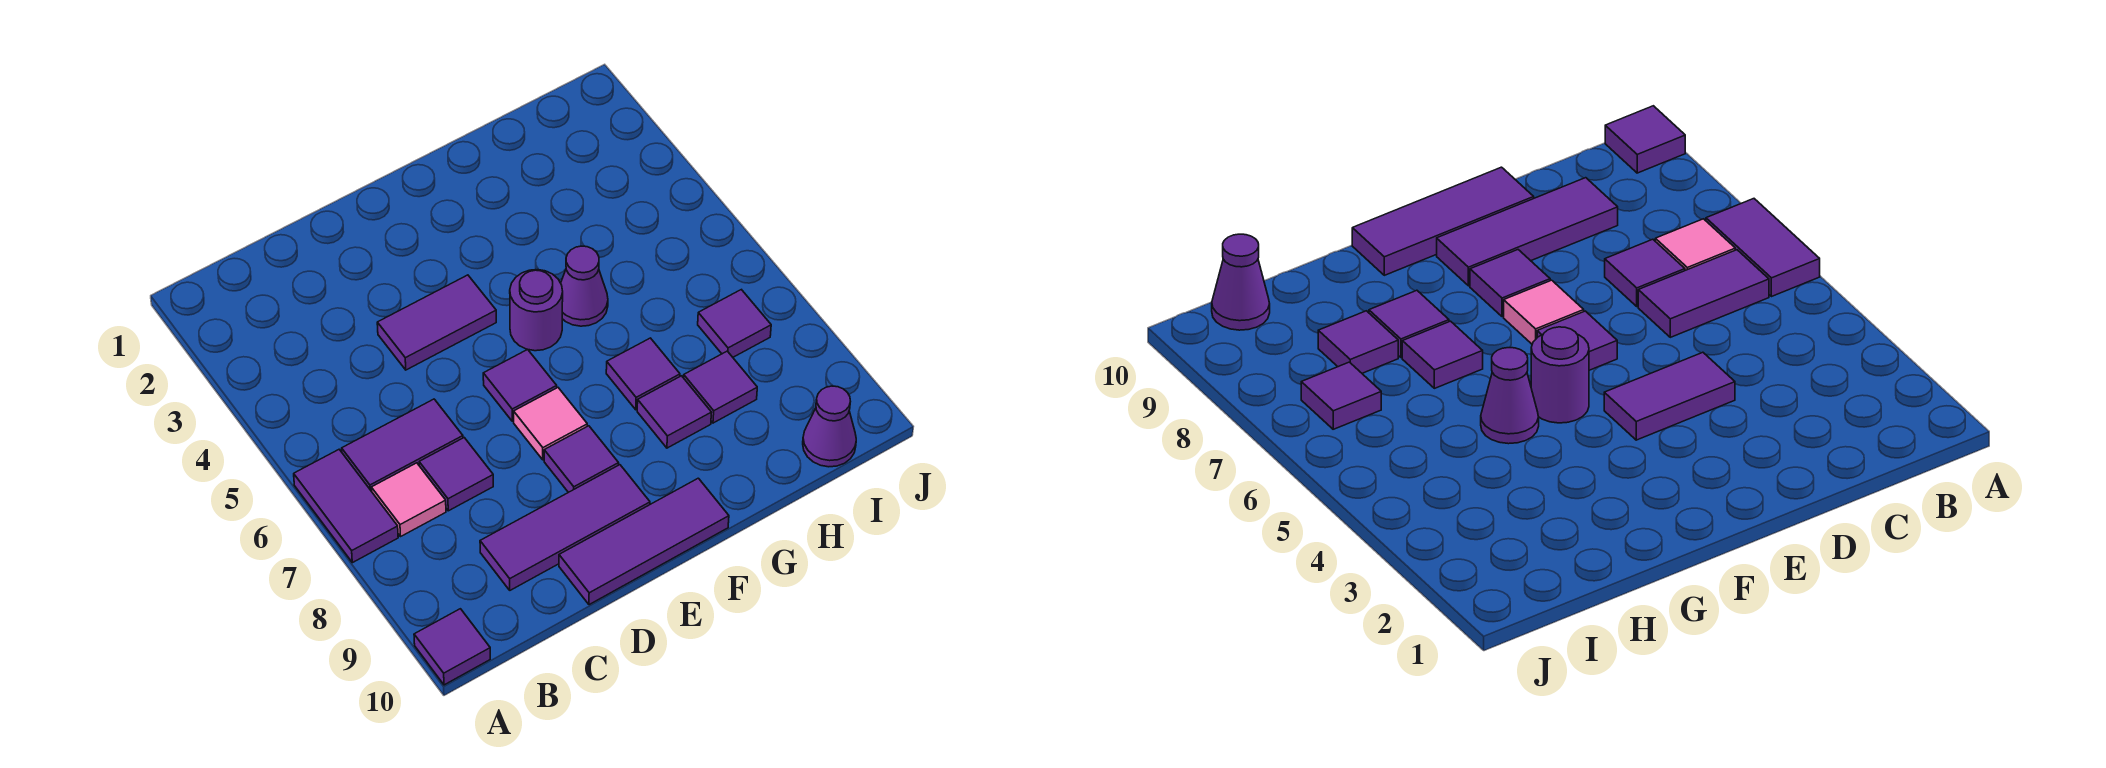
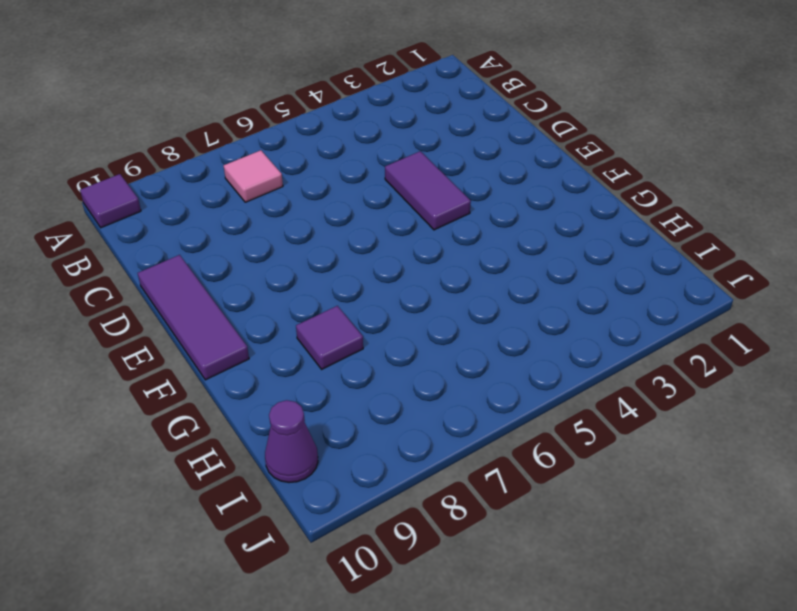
none -> purple tile A6:A7 level 1
none -> purple tile B6:C6 level 1
none -> purple tile C7 level 1

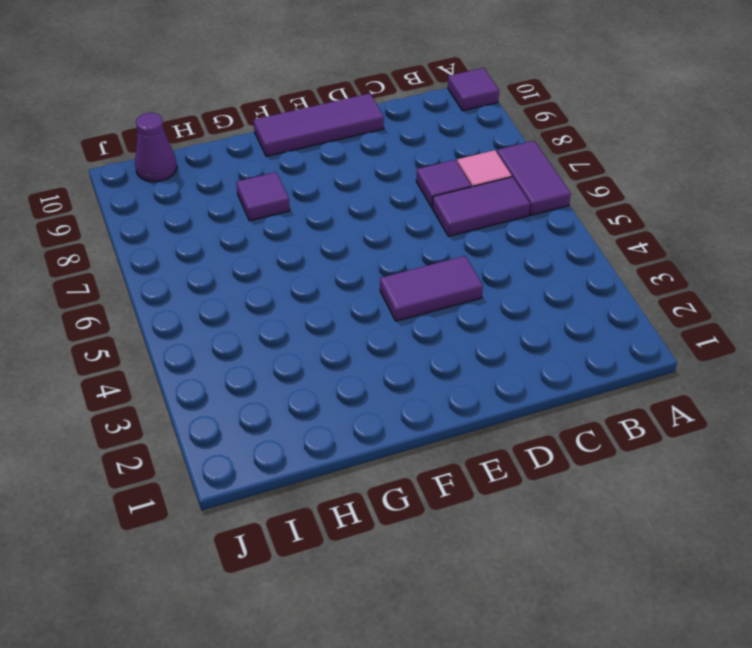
none -> purple tile C9:E9 level 1
none -> purple tile E6 level 1
none -> pink tile E7 level 1

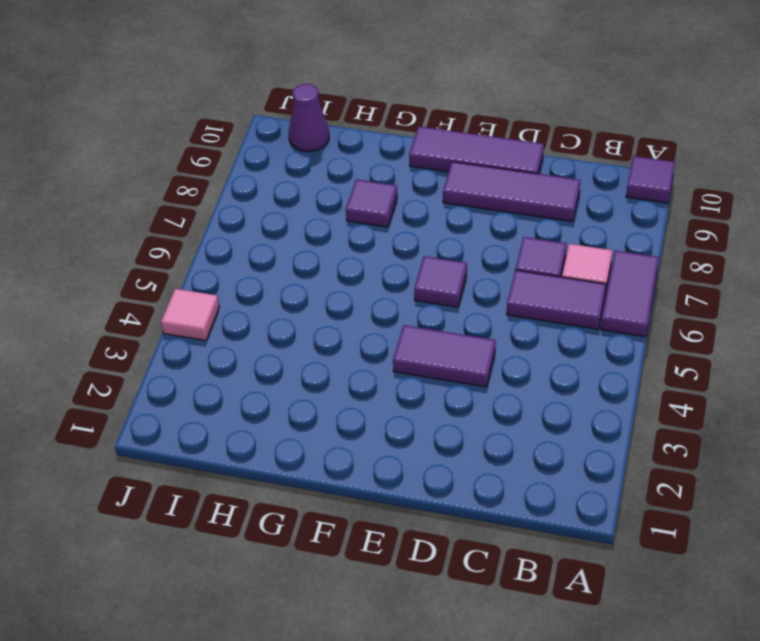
pink tile J4 level 1 -> pink tile E7 level 1
none -> purple tile E8 level 1
none -> purple round brick F5 level 1
none -> purple cone G5 level 1

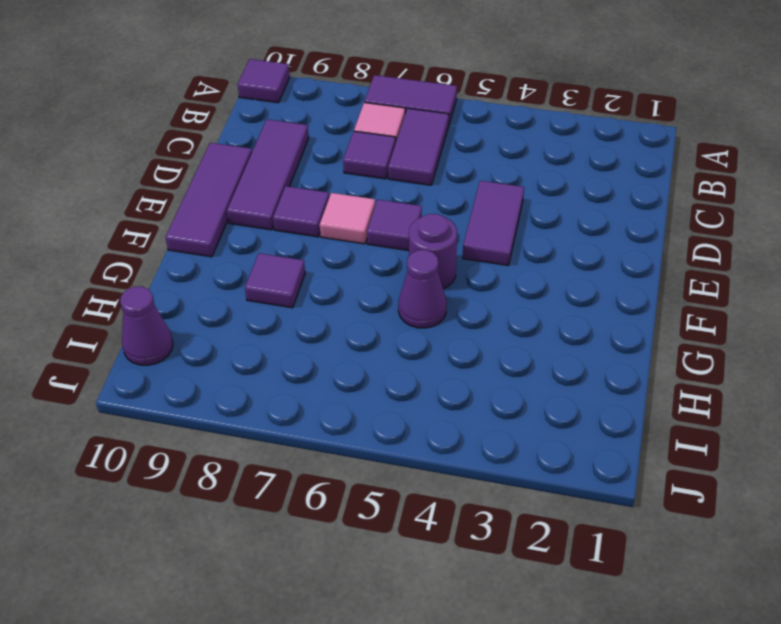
none -> purple tile G7 level 1
none -> purple tile H8 level 1
none -> purple tile I7 level 1

